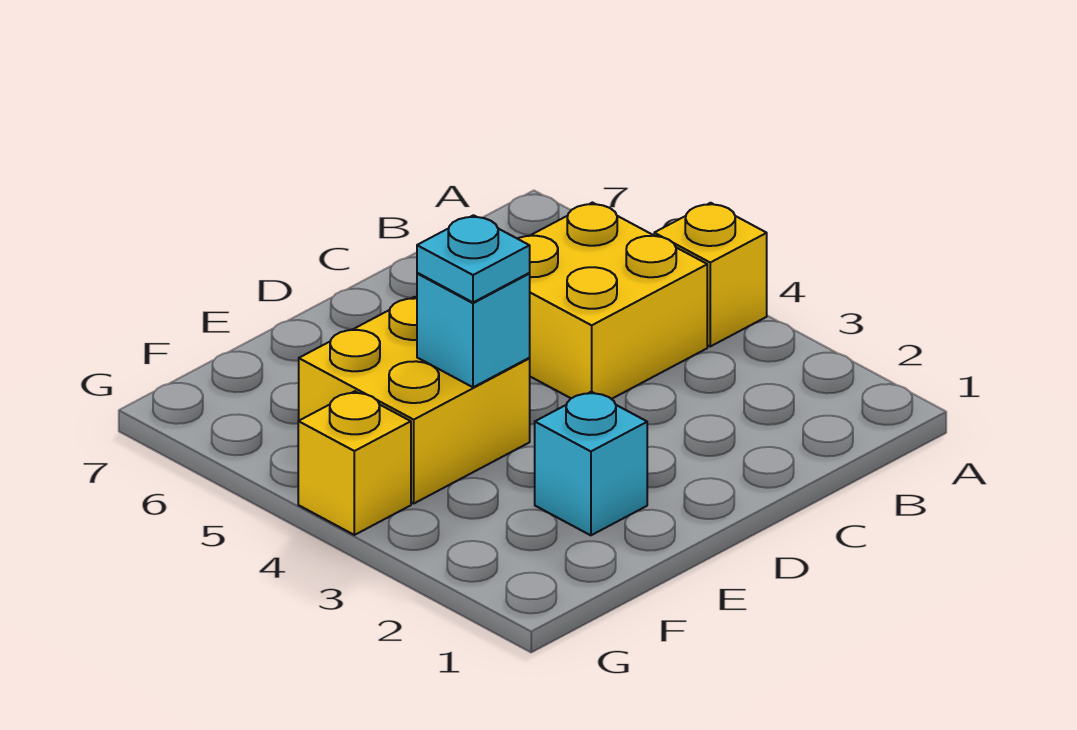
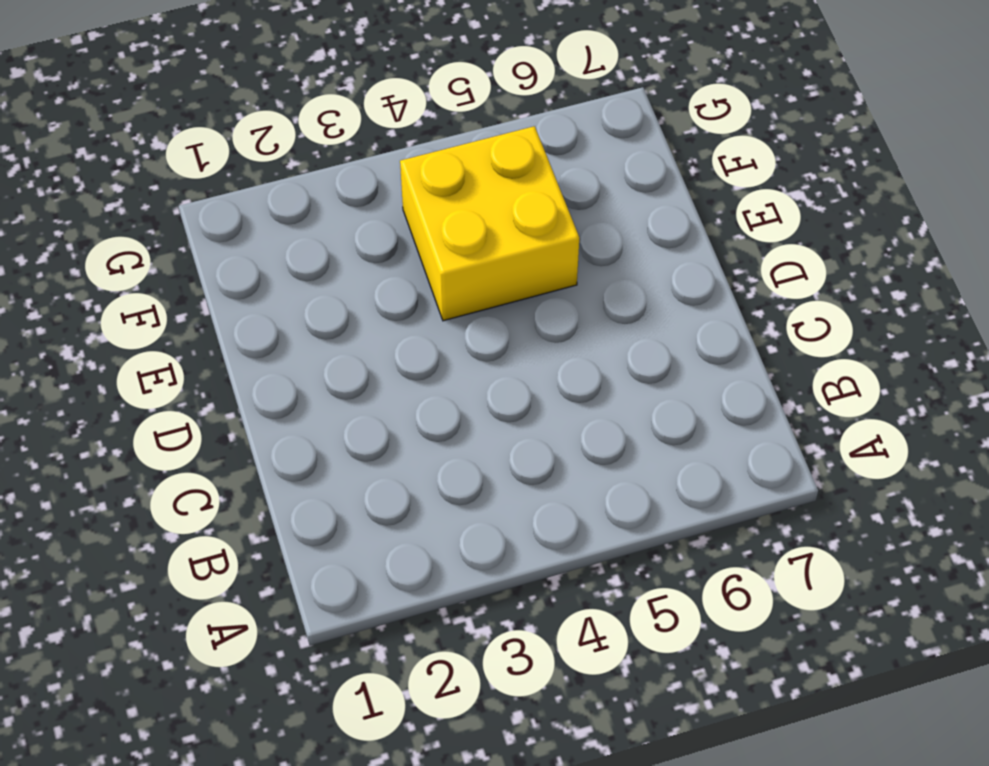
none -> yellow brick A4 level 1
none -> yellow brick B4:C5 level 1

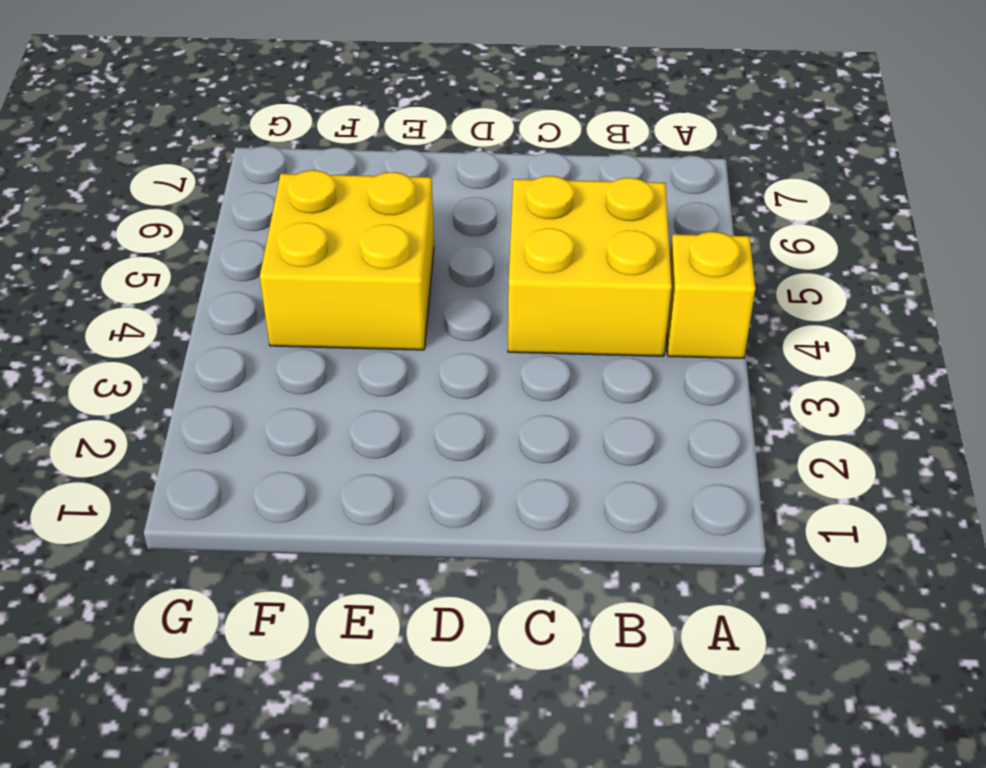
none -> cyan brick E2 level 1
none -> yellow brick G4 level 1

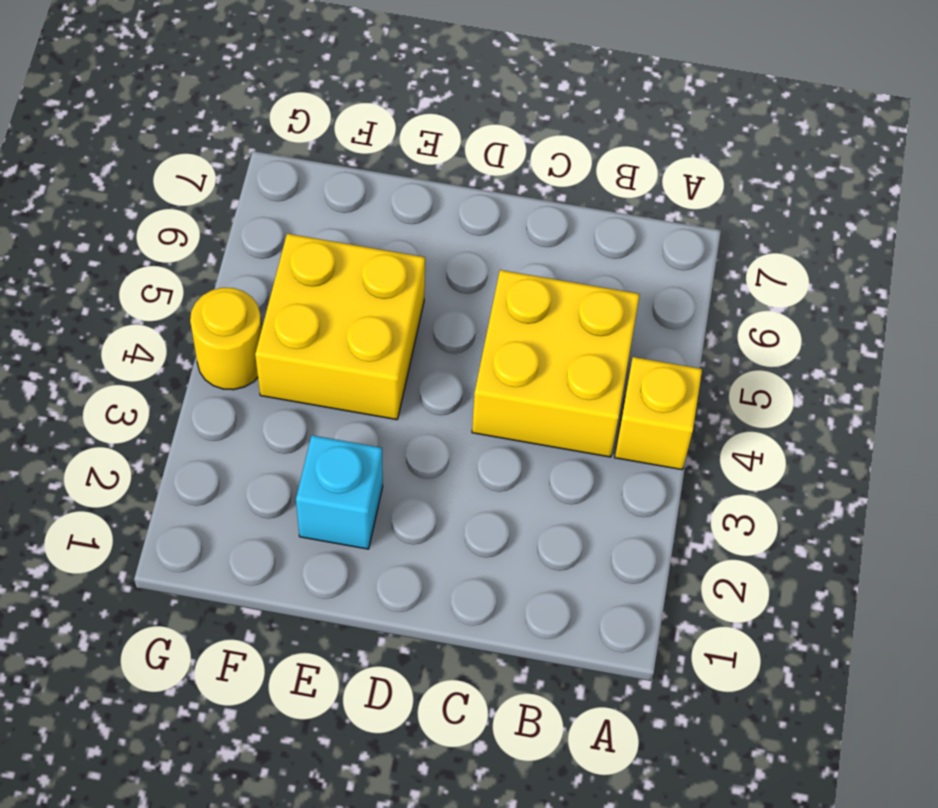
yellow round brick G4 level 1 -> yellow brick G4 level 1
none -> cyan brick E4 level 2
none -> cyan plate E4 level 3

